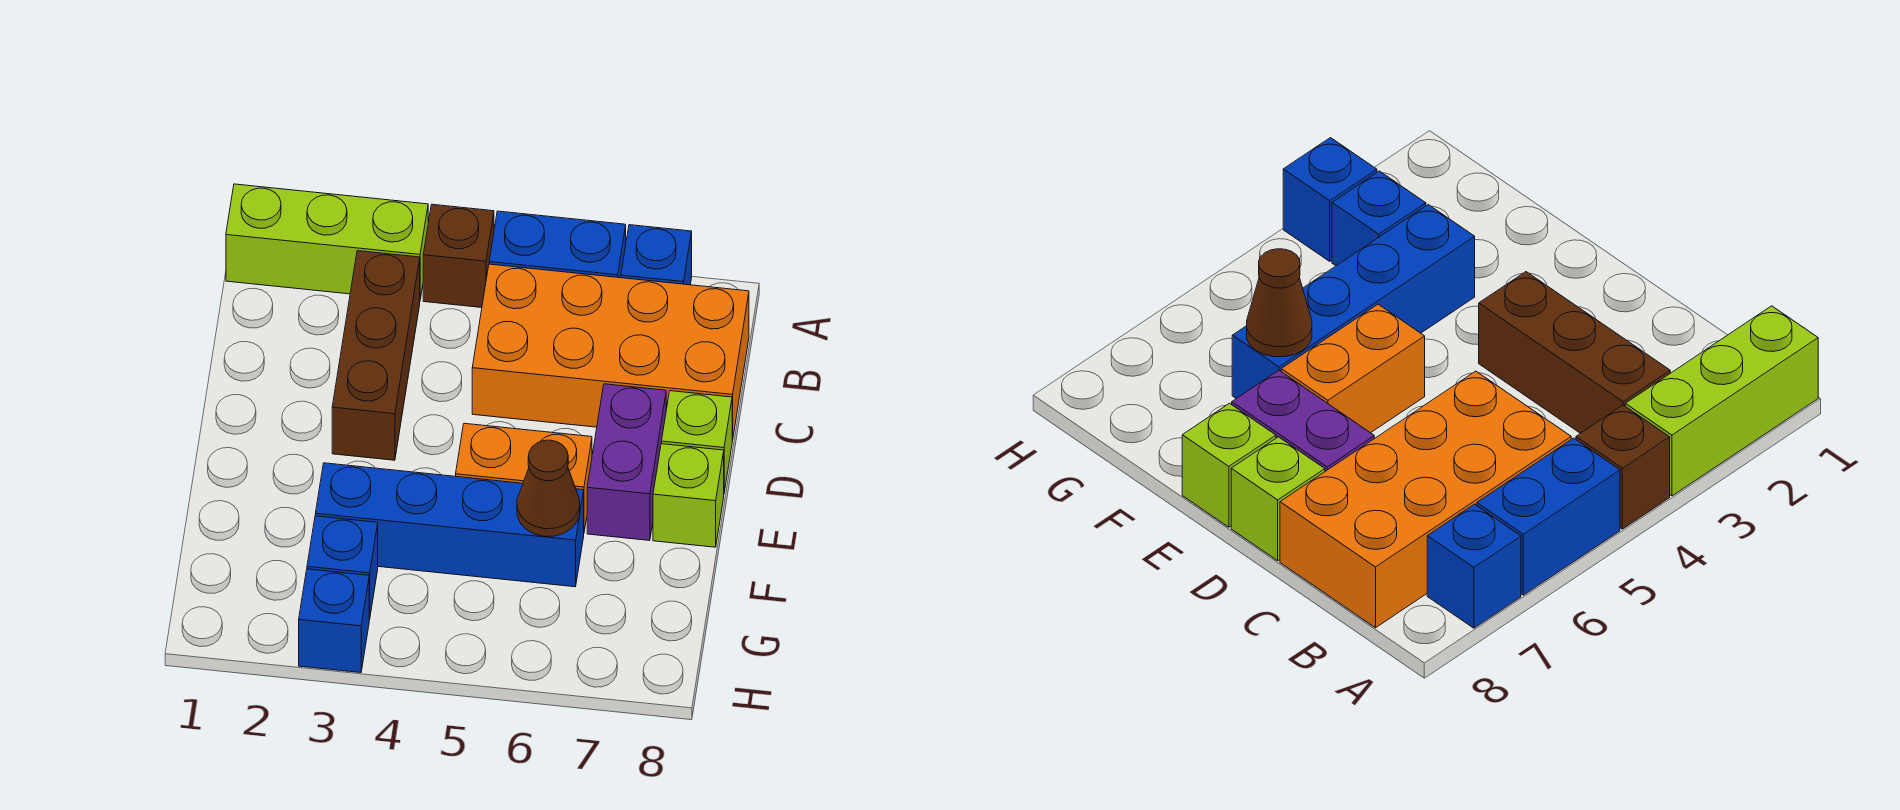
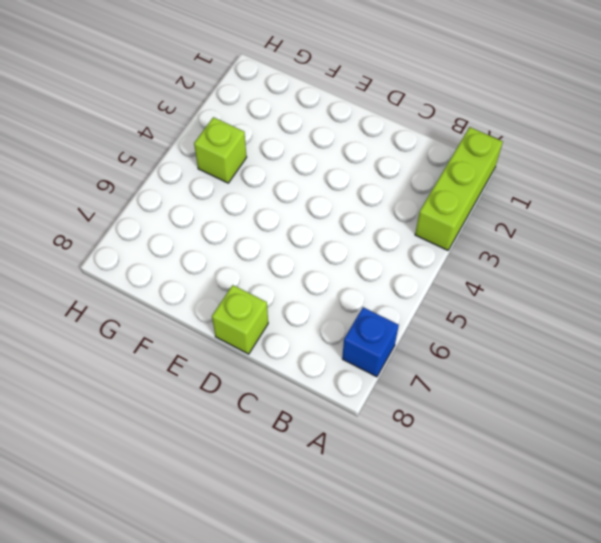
lime brick G4 level 1 -> lime brick E8 level 1
none -> brown brick A4 level 1
none -> blue brick A5:A6 level 1
none -> brown brick B3:D3 level 1

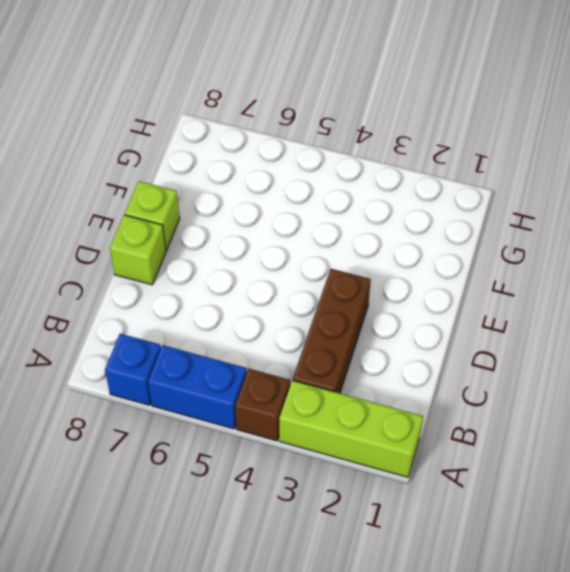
none -> orange brick B5:C8 level 1
none -> purple brick D7:E7 level 1
none -> orange brick E5:E6 level 1

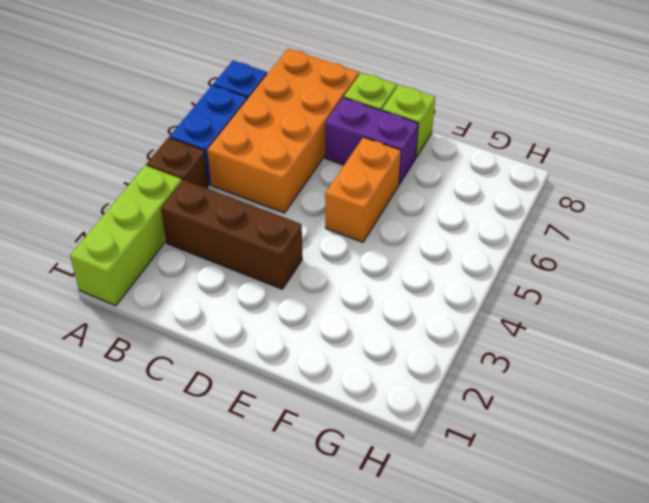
none -> blue brick F3:F6 level 1
none -> blue brick G3 level 1
none -> blue brick H3 level 1

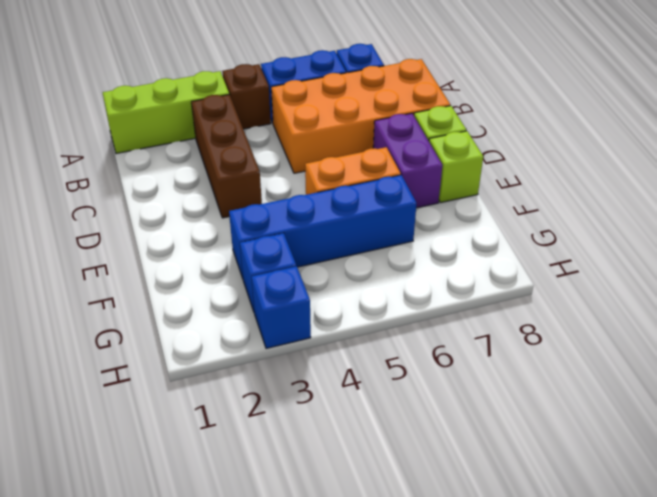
none -> brown cone F6 level 2

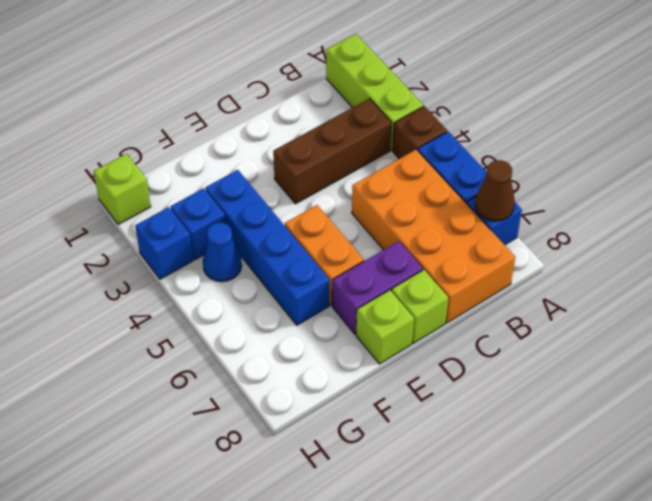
brown cone A7 level 2 -> brown cone F6 level 2
blue cone G4 level 1 -> none
lime brick H1 level 1 -> none

